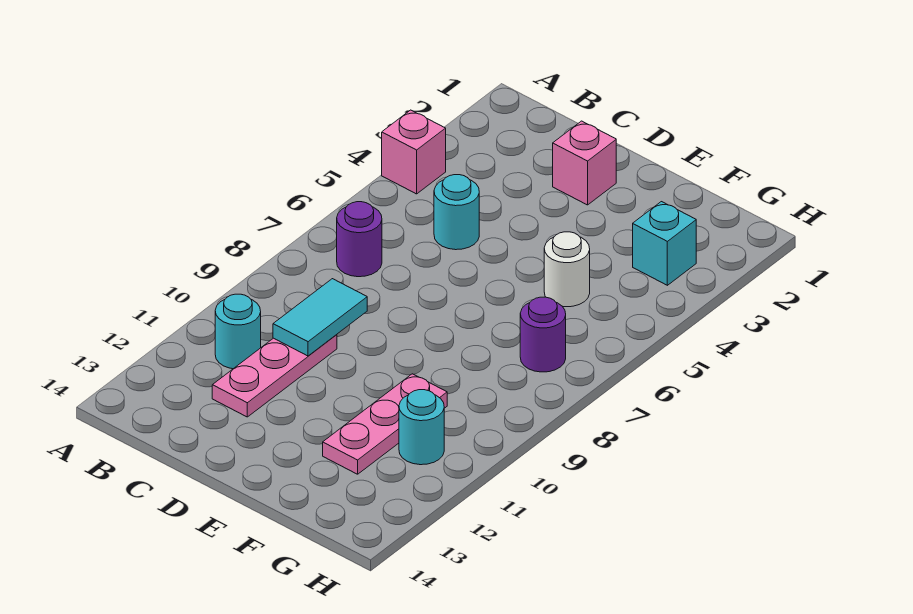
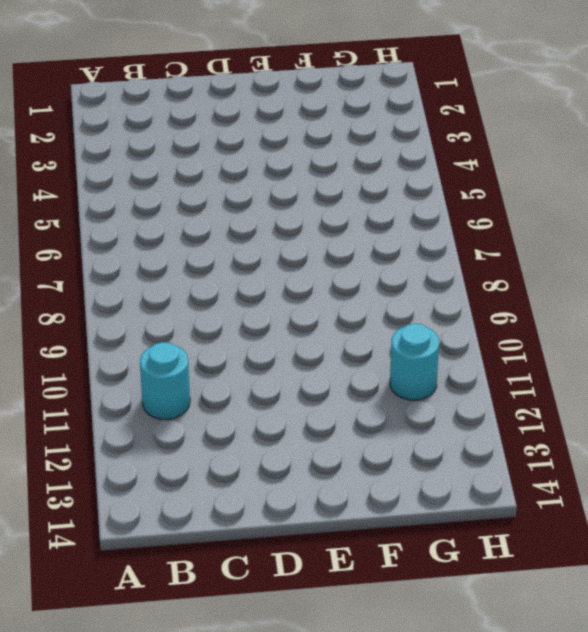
none -> pink brick A4 level 1
none -> purple round brick B7 level 1
none -> cyan round brick C5 level 1

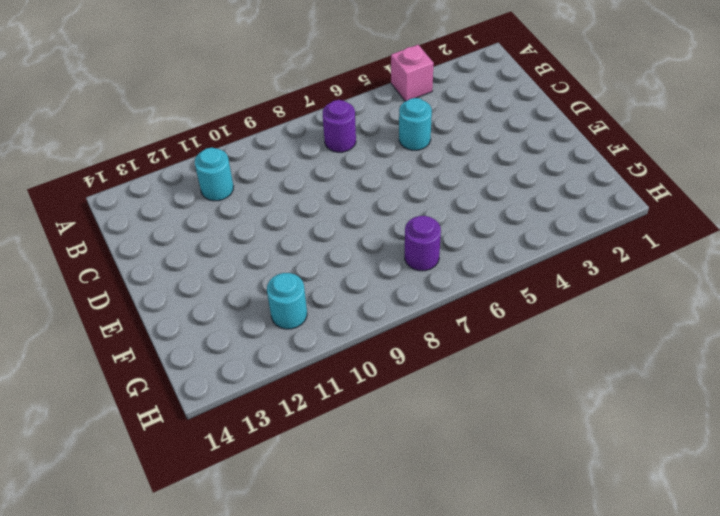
none -> pink plate C10:C12 level 1
none -> pink brick D2 level 1
none -> white round brick F5 level 1

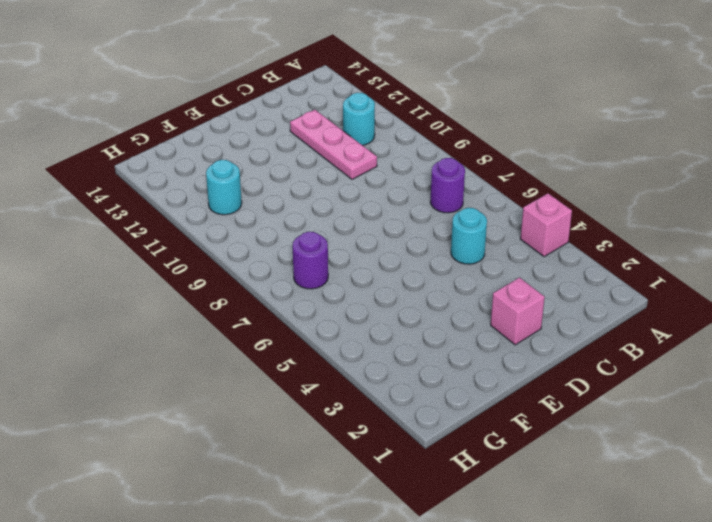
none -> white round brick F5 level 1
none -> pink plate F10:F12 level 1
none -> cyan brick G3 level 1

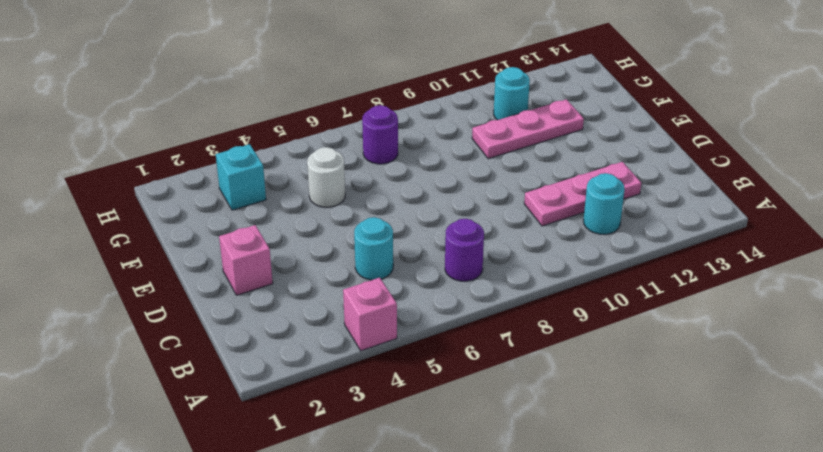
none -> cyan tile C9:C10 level 2

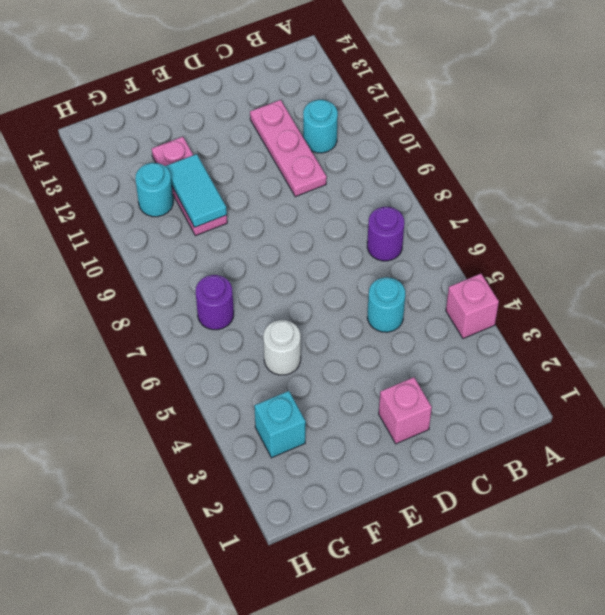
cyan tile F10:F11 level 2 -> cyan tile C9:C10 level 2

